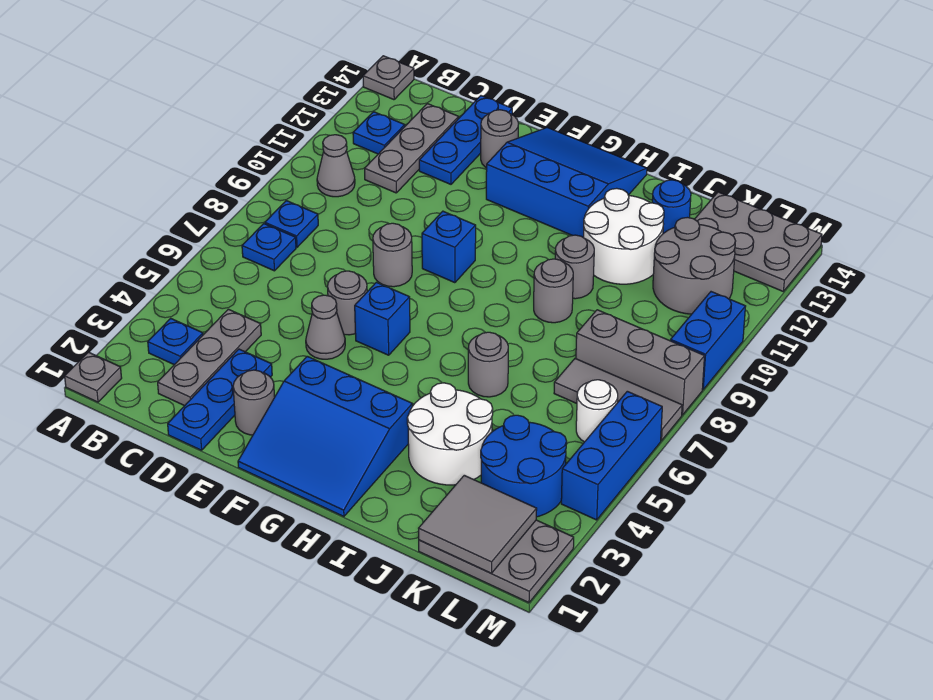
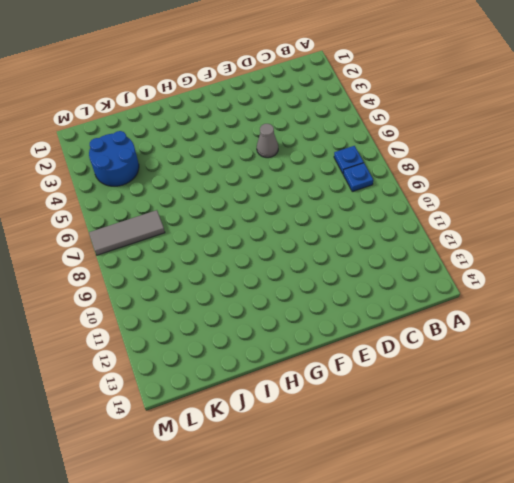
none -> grey plate A1 level 1
none -> grey plate A14 level 1
none -> blue plate B3 level 1
none -> grey cone B10 level 1

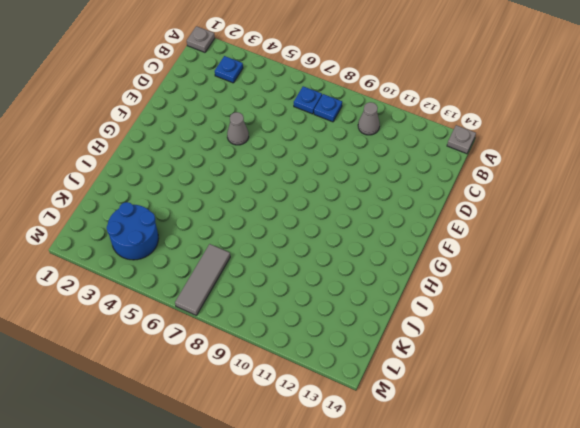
none -> blue plate B12 level 1
none -> grey plate C2:C4 level 1
none -> grey plate C11:C13 level 1
none -> blue plate D1:D3 level 1

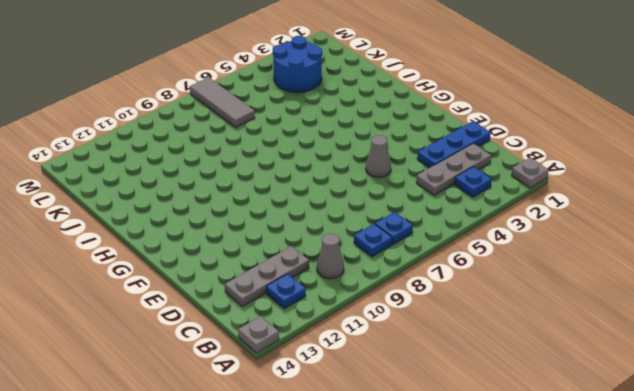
none -> blue plate D12:D14 level 1
none -> grey round brick E2 level 1
none -> grey round brick E6 level 1
none -> grey round brick E8 level 1

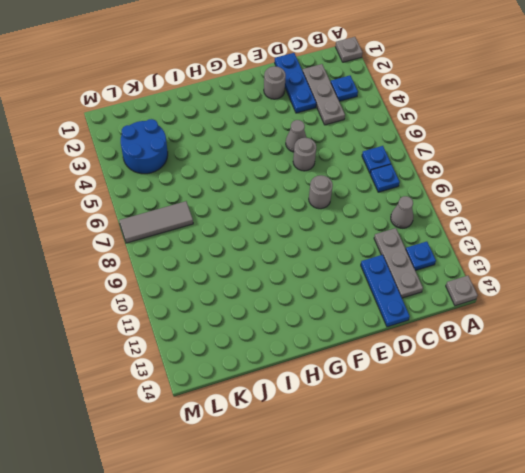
none -> grey round brick E13 level 1
none -> blue slope F1:H3 level 1 top 3
none -> blue brick F6 level 1
none -> blue brick F9 level 1

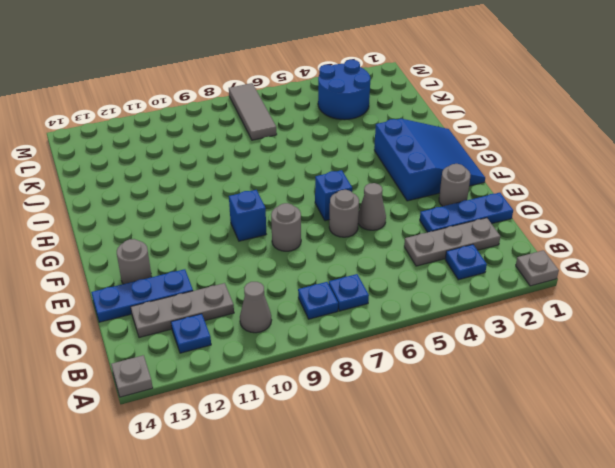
none -> blue slope F12:H14 level 1 top 12
none -> white round brick I3:J4 level 1
none -> grey round brick I6 level 1
none -> grey round brick I9 level 1

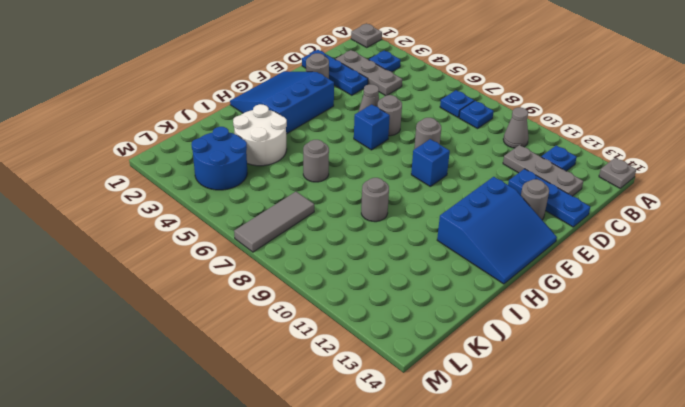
none -> grey round brick I10 level 1
none -> white round brick I11:J12 level 1
none -> blue round brick J13 level 1
none -> grey plate K1:M2 level 1

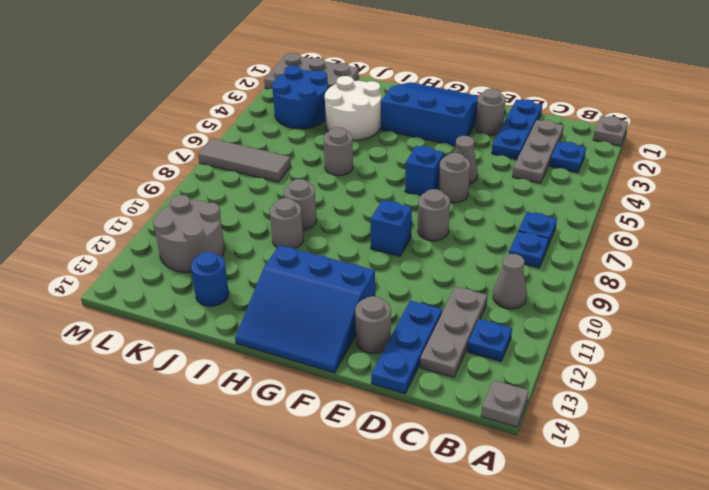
none -> white round brick I11:J12 level 1
none -> grey brick K8:M8 level 1
none -> grey plate K13:M14 level 1
none -> white round brick L6 level 1

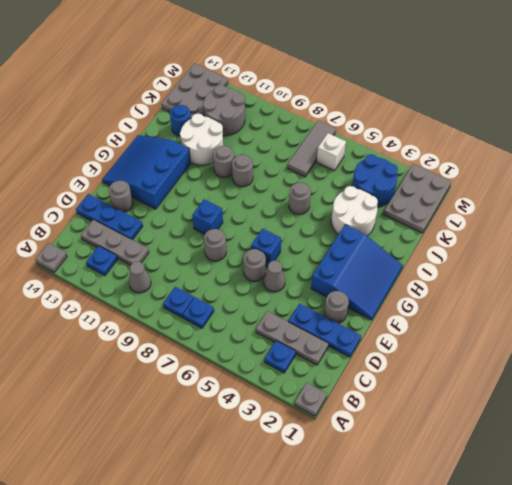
white brick L6 level 1 -> white round brick L6 level 1
none -> grey brick K8:M8 level 1
none -> blue brick M4:M6 level 1
none -> blue brick M9:M10 level 1
none -> grey tile K1:L2 level 2

